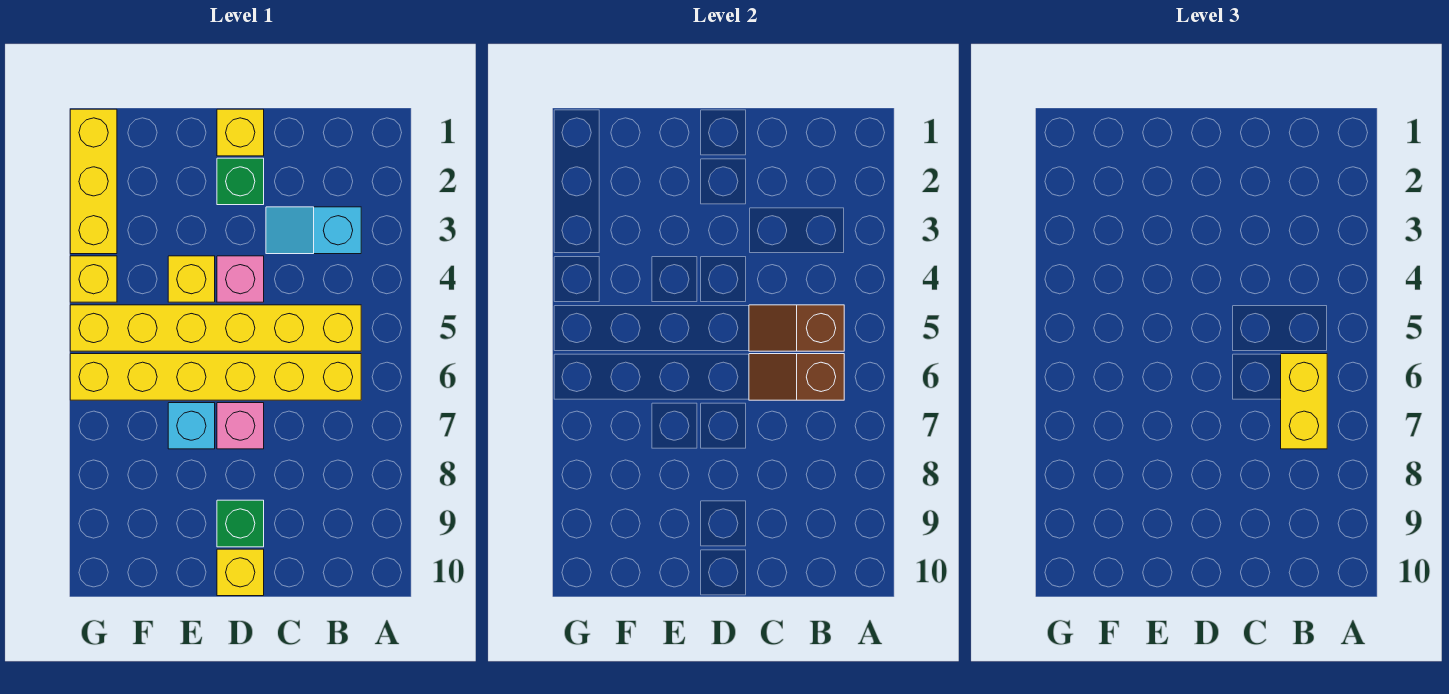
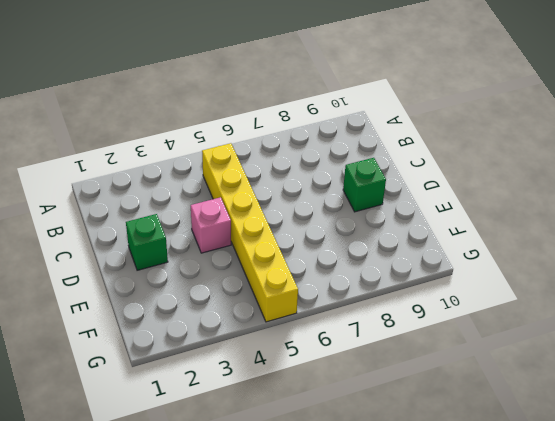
none -> cyan slope B3:C3 level 1 top B
none -> yellow brick B6:G6 level 1
none -> yellow brick D1 level 1

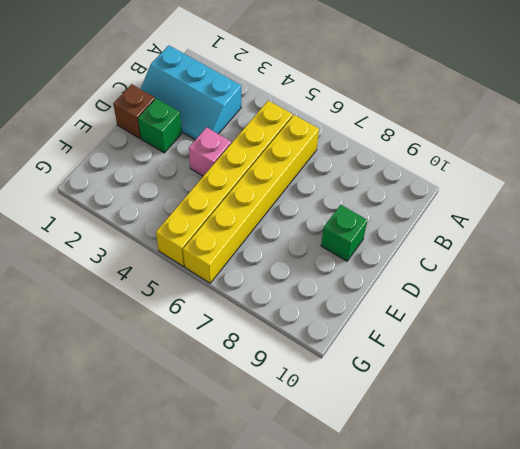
cyan slope B1:C3 level 1 top B -> cyan slope B3:C3 level 1 top B
brown brick D1 level 1 -> yellow brick D1 level 1
none -> pink brick D7 level 1
none -> yellow brick D10 level 1
none -> yellow brick E4 level 1

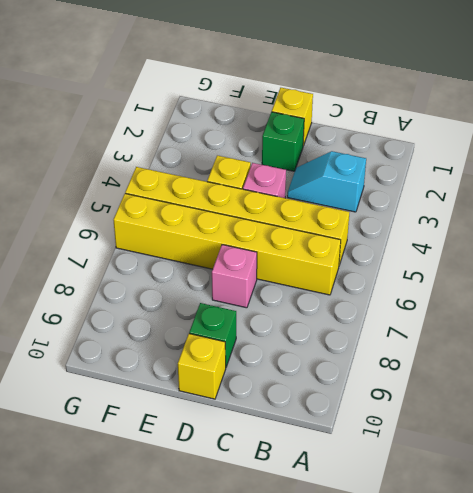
none -> cyan brick E7 level 1
none -> yellow brick G1:G3 level 1
none -> yellow brick G4 level 1

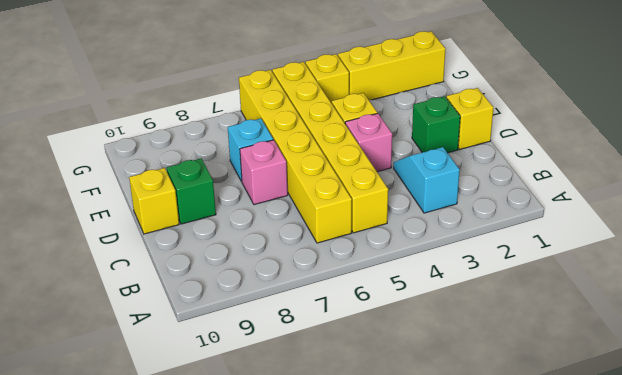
none -> brown slope B5:C5 level 2 top B
none -> brown slope B6:C6 level 2 top B
none -> yellow brick B6:B7 level 3

